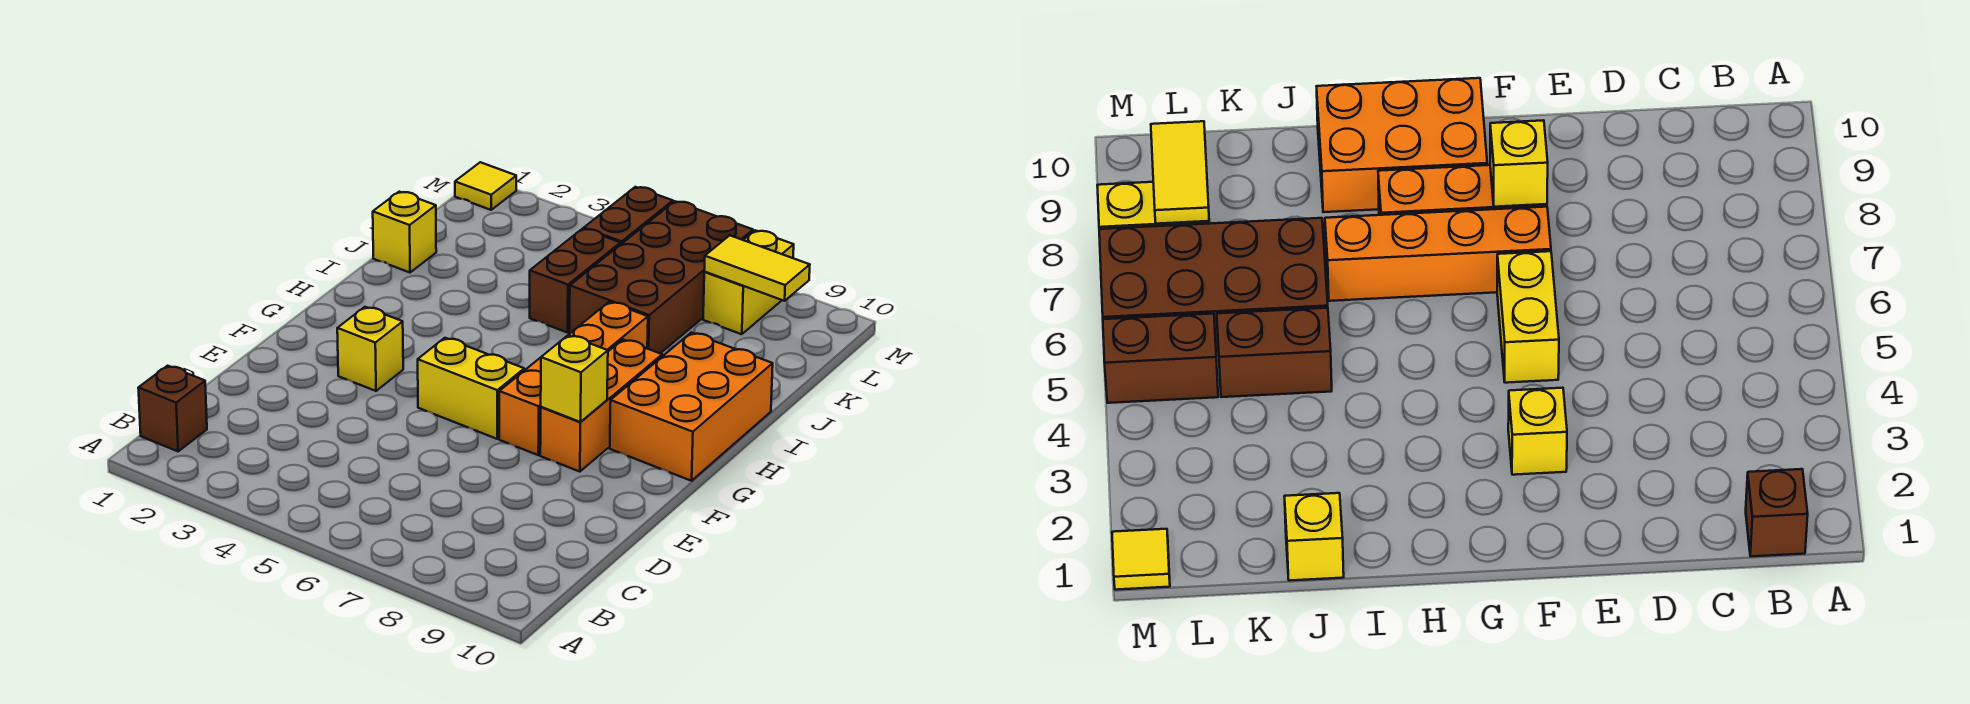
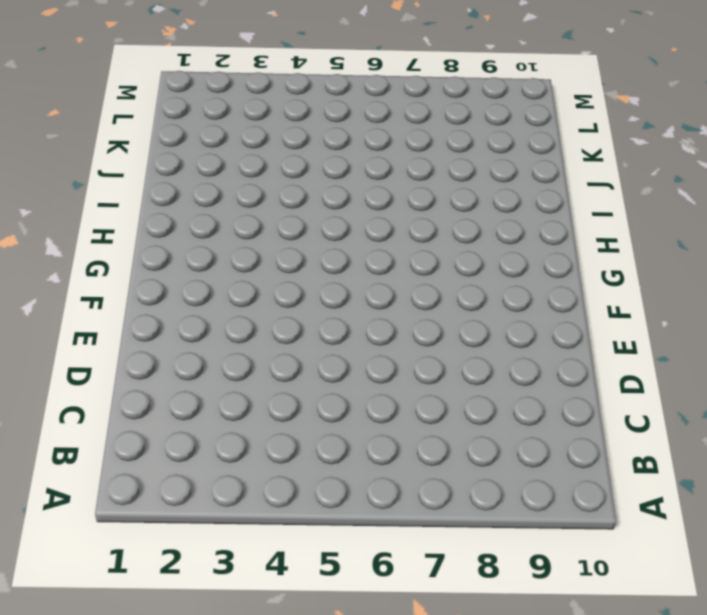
none -> brown brick B1 level 1
none -> yellow brick F3 level 1
none -> yellow brick F5:F6 level 1

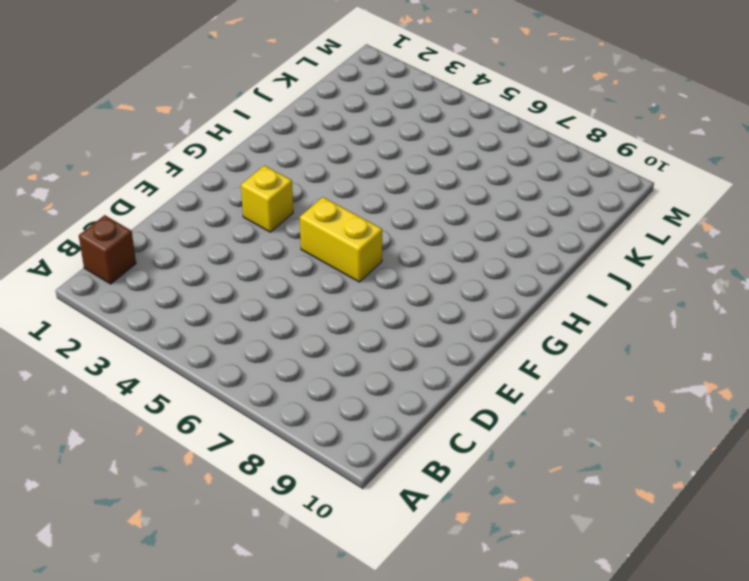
none -> orange brick F7:I7 level 1
none -> orange brick F8:H8 level 1
none -> orange brick G9:I10 level 1

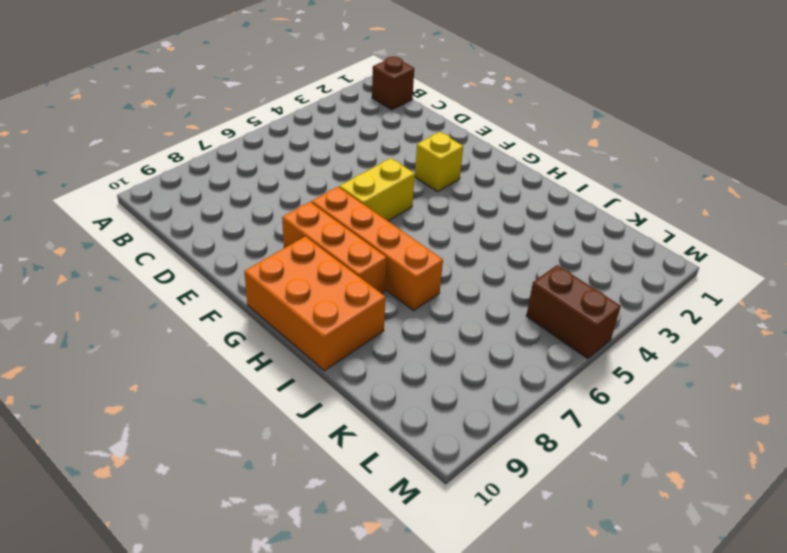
none -> yellow brick J1 level 1
none -> brown brick J5:K5 level 1
none -> brown brick J6:M7 level 1

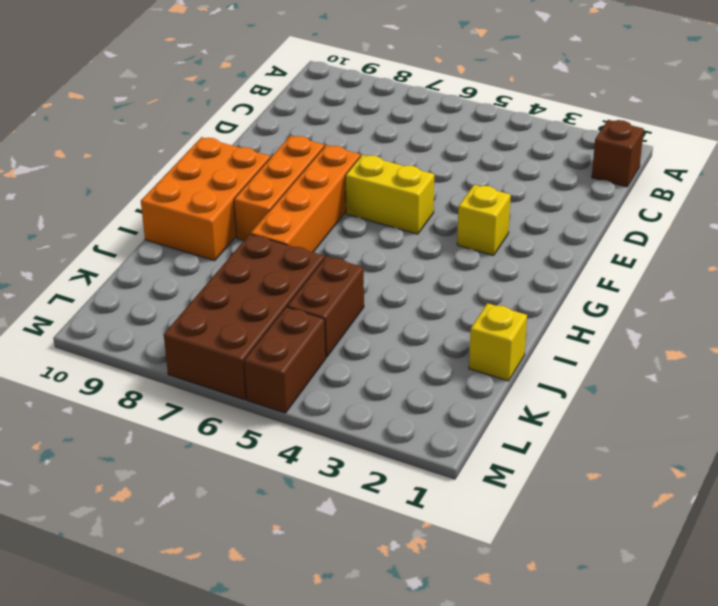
none -> yellow brick L8:M8 level 1
none -> yellow tile M1 level 1
none -> yellow brick F8 level 2

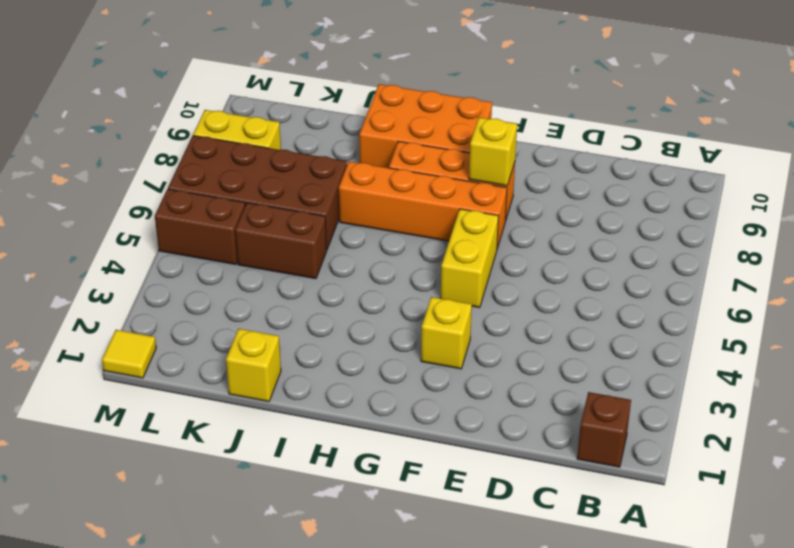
none -> yellow tile L8:L9 level 2

